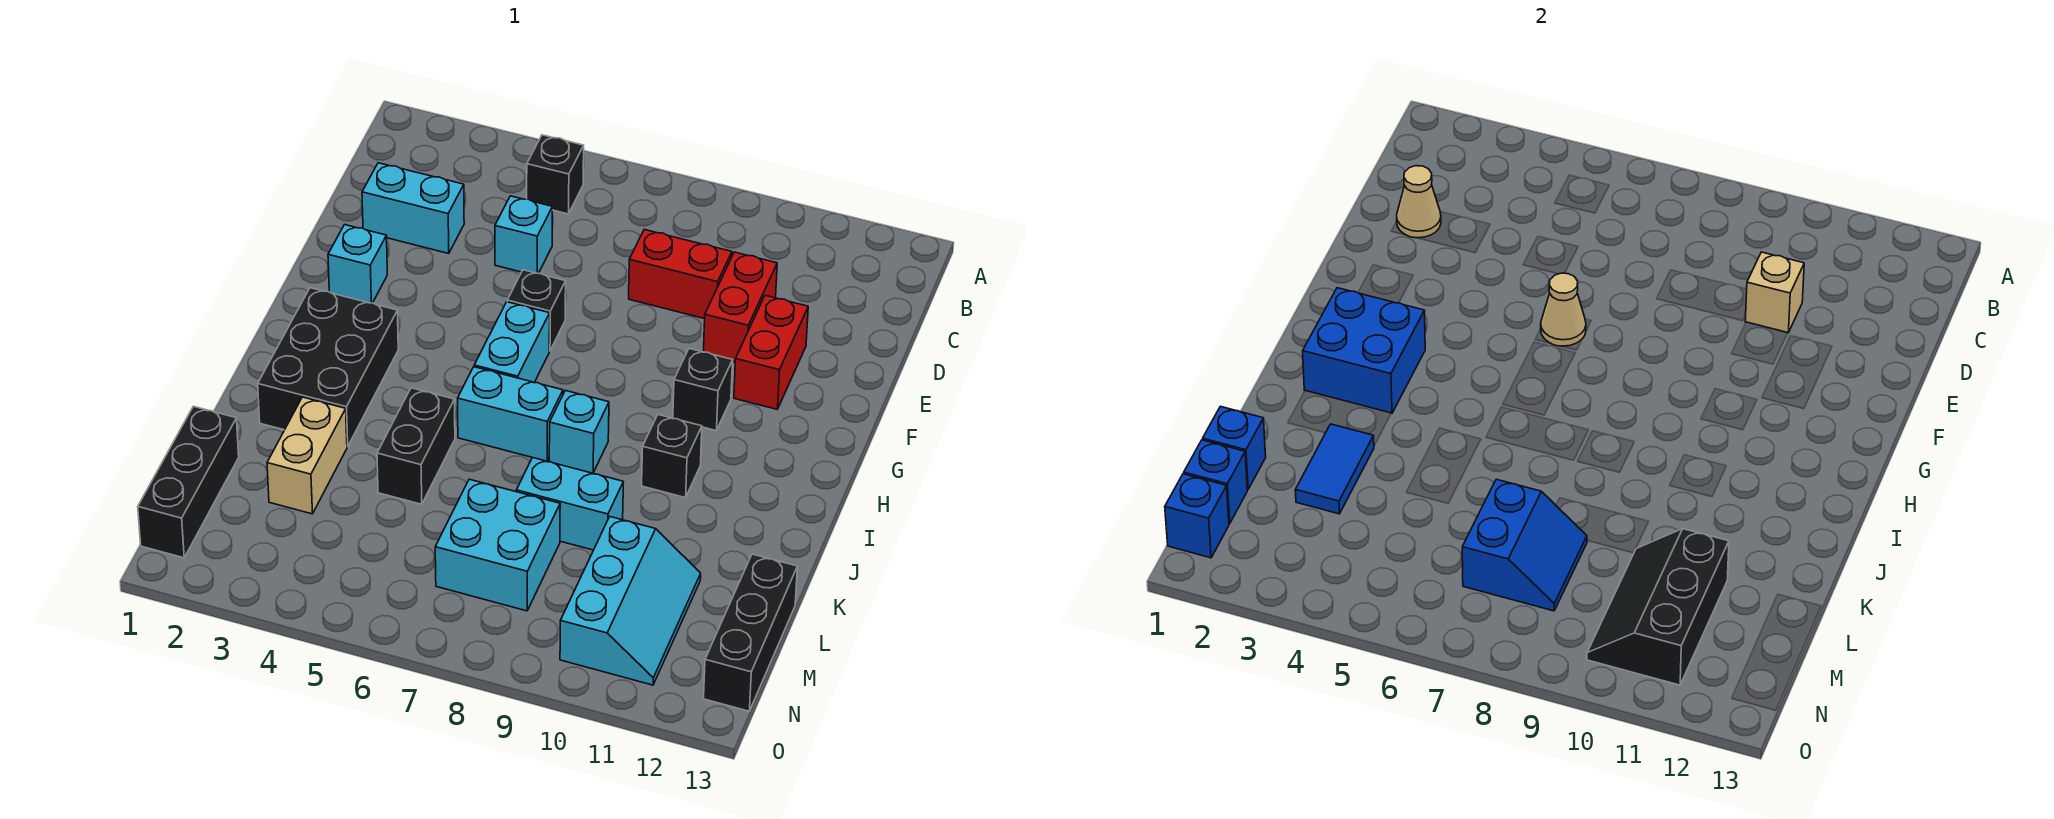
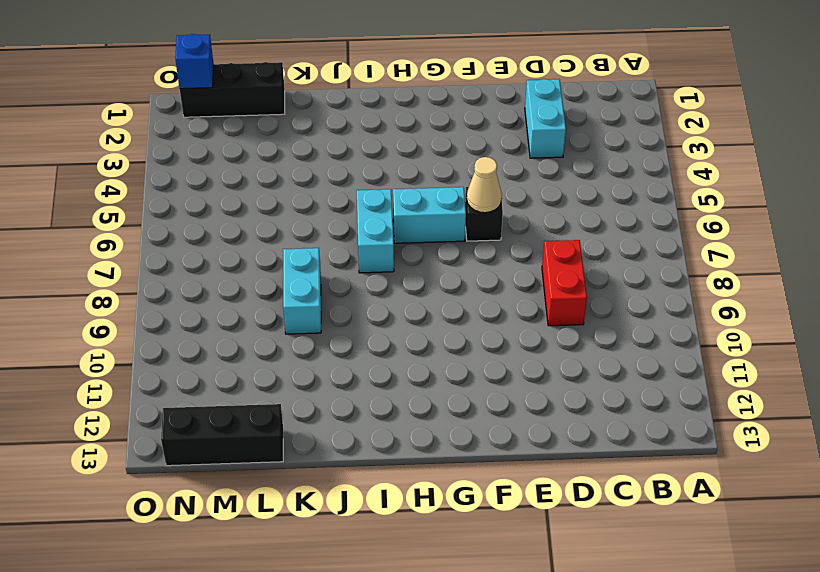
none -> black brick B5 level 1
none -> cyan brick D5 level 1
none -> red brick D10:E10 level 1
none -> red brick E11:F11 level 1

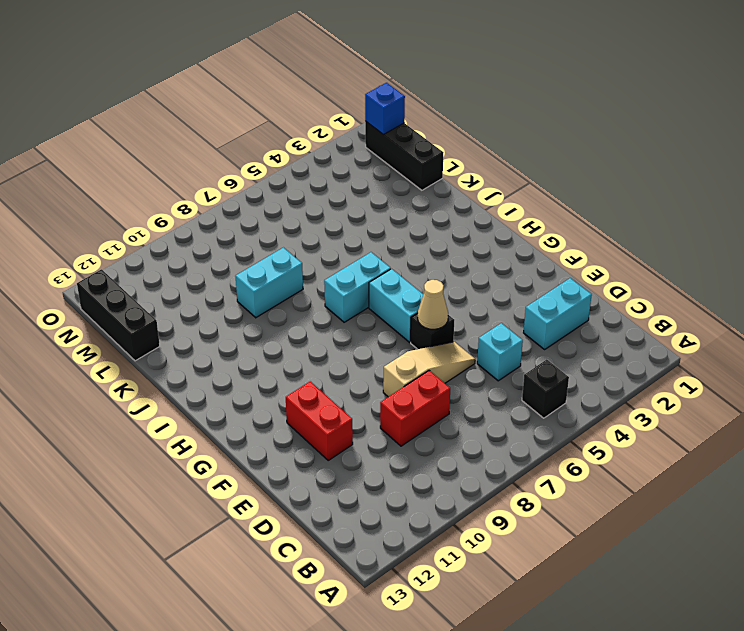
tan slope E6:E8 level 1 top 8 -> none
none -> red brick D10:E10 level 1
none -> cyan brick F2 level 1
none -> black brick G10 level 1
none -> black brick H2:J3 level 1

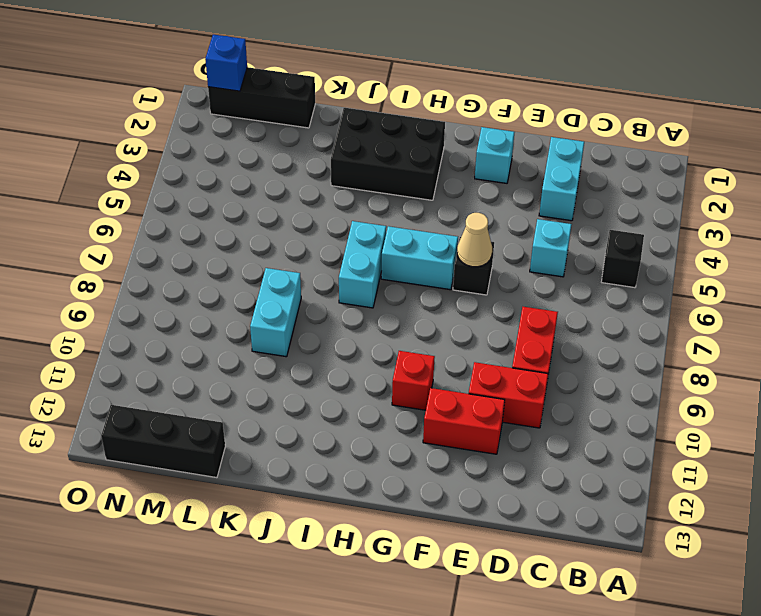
red brick G10 level 1 -> black brick G10 level 1
none -> cyan brick I8 level 1
none -> black brick I10 level 1
none -> black brick J5:K5 level 1
none -> tan brick K3:L3 level 1

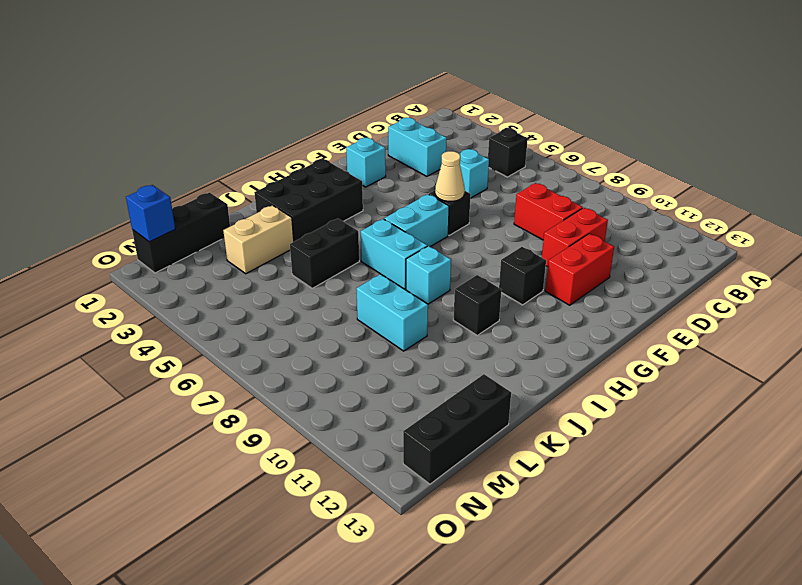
none -> cyan brick L7:M8 level 1
none -> cyan slope L10:N11 level 1 top 10
none -> tan cone D2 level 2
none -> tan brick D10 level 2

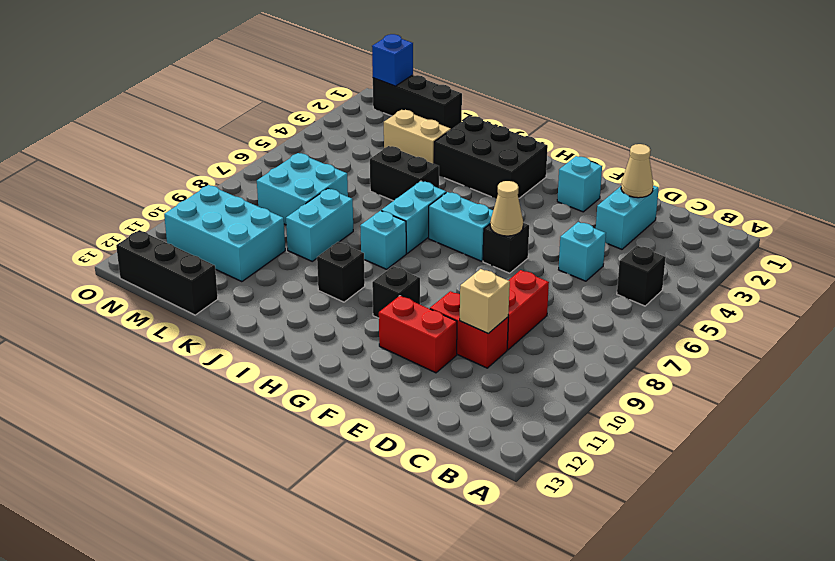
cyan brick L10:N11 level 1 -> cyan slope L10:N11 level 1 top 10
none -> blue brick H2:I3 level 2
none -> blue tile K3:L3 level 2
none -> blue brick L1 level 2
none -> blue slope L7:M8 level 2 top 7

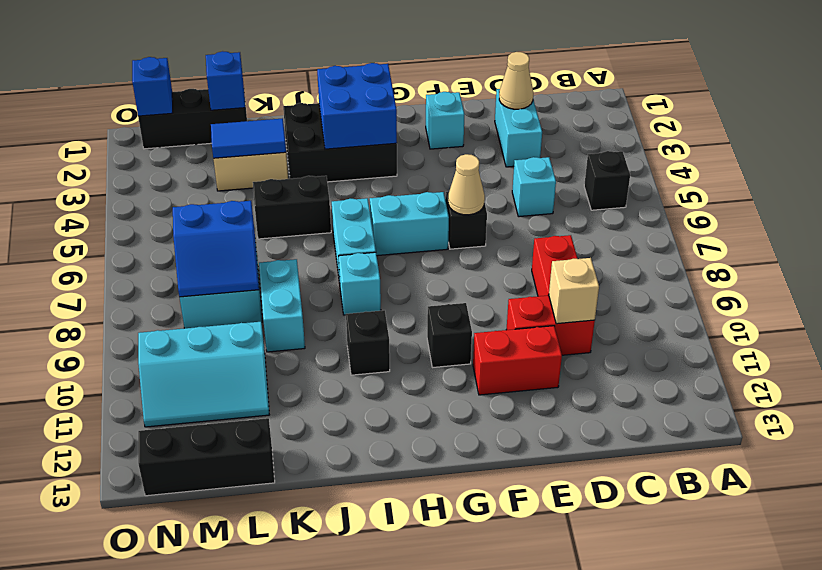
none -> black slope L10:N11 level 2 top 11
none -> blue brick M1 level 2

